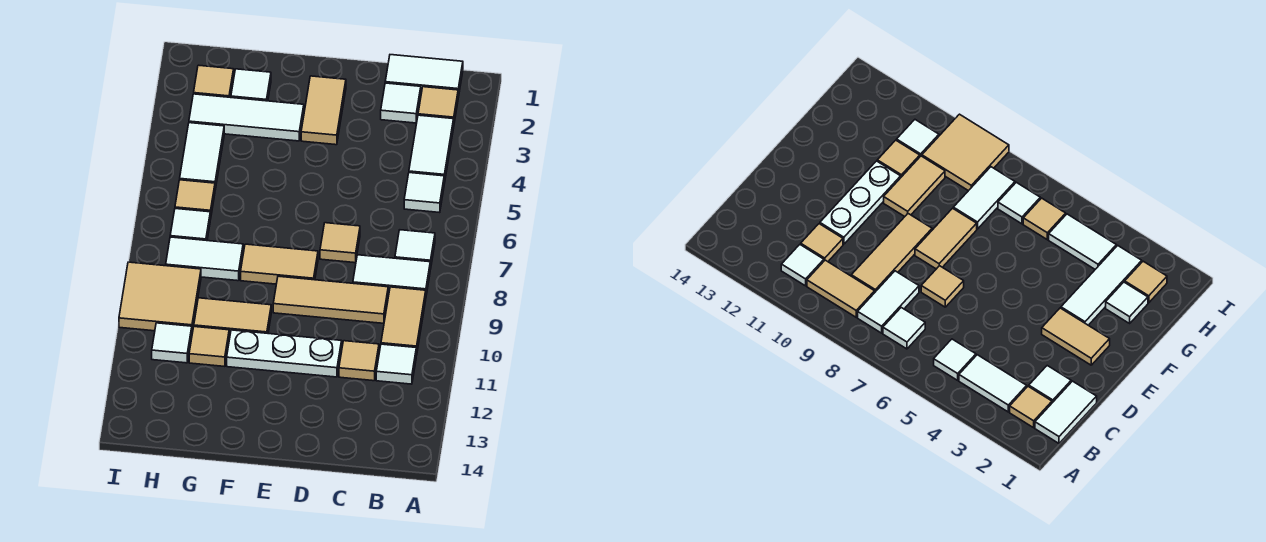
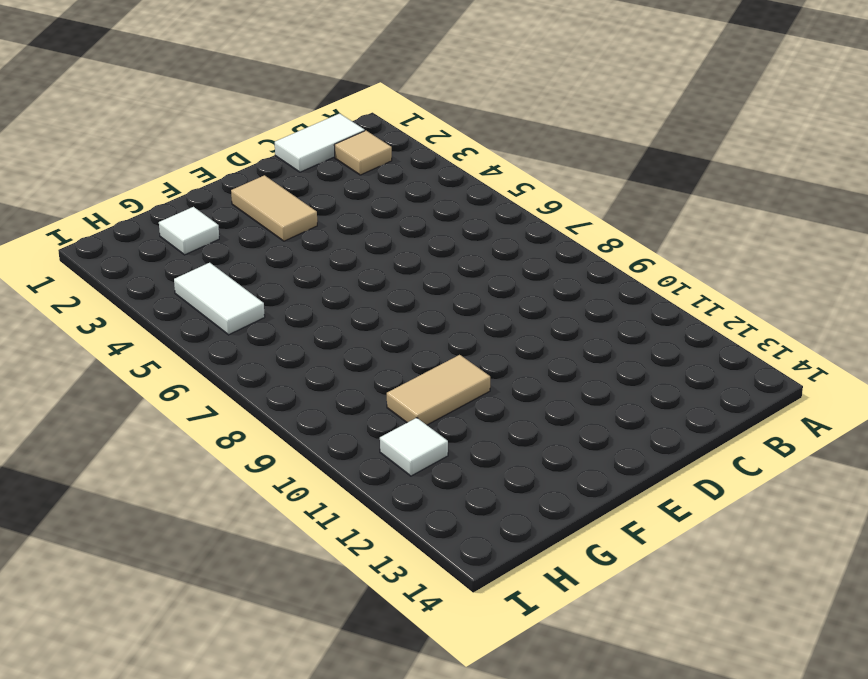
none -> white tile B3:B4 level 1
none -> white tile B5 level 1
none -> white tile B7 level 1

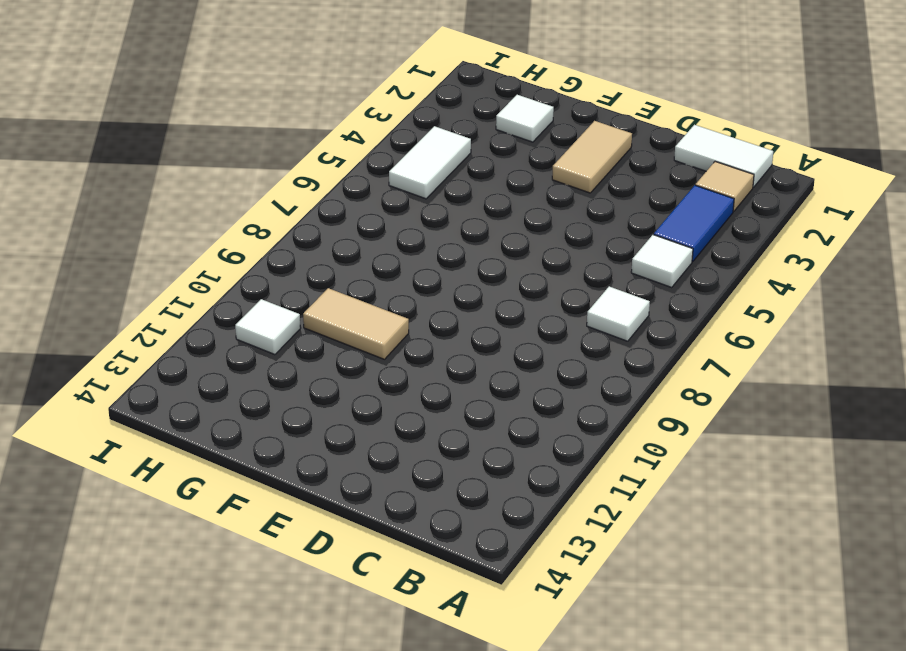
blue tile B3:B4 level 1 -> white tile B3:B4 level 1
none -> white tile B8:C8 level 1
none -> tan tile B9:B10 level 1
none -> white tile B11 level 1

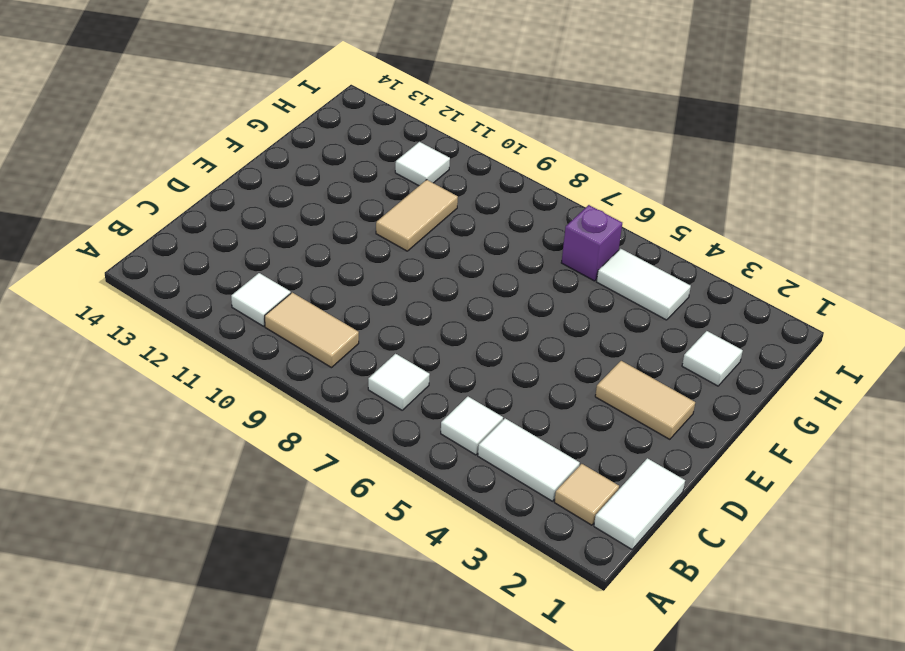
purple brick H6 level 1 -> tan tile H6 level 1
none -> white tile B8:C8 level 1
none -> white tile C2 level 1
none -> tan tile C9:E9 level 1

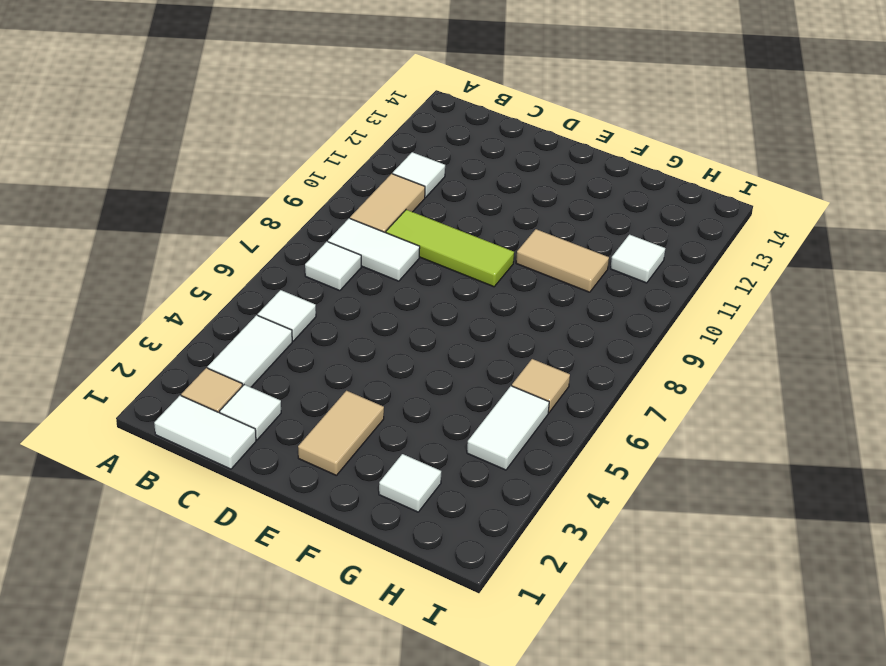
lime tile C9:E9 level 1 -> tan tile C9:E9 level 1
none -> tan tile C11 level 1
none -> tan tile D7 level 1
none -> white plate D11:F11 level 1

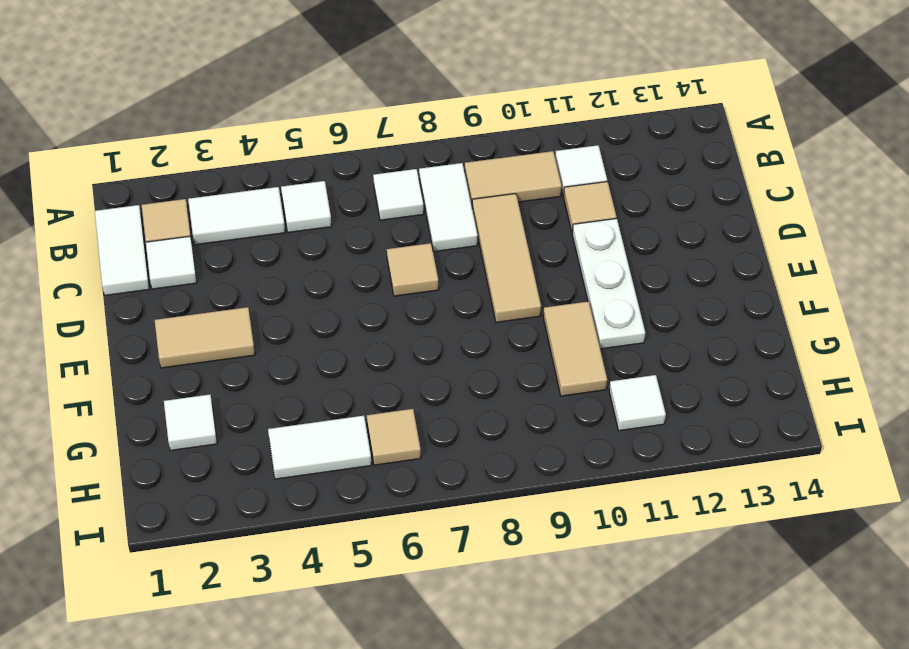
none -> tan tile E8:F8 level 1
none -> white tile F3:H3 level 1
none -> white tile G8:H8 level 1

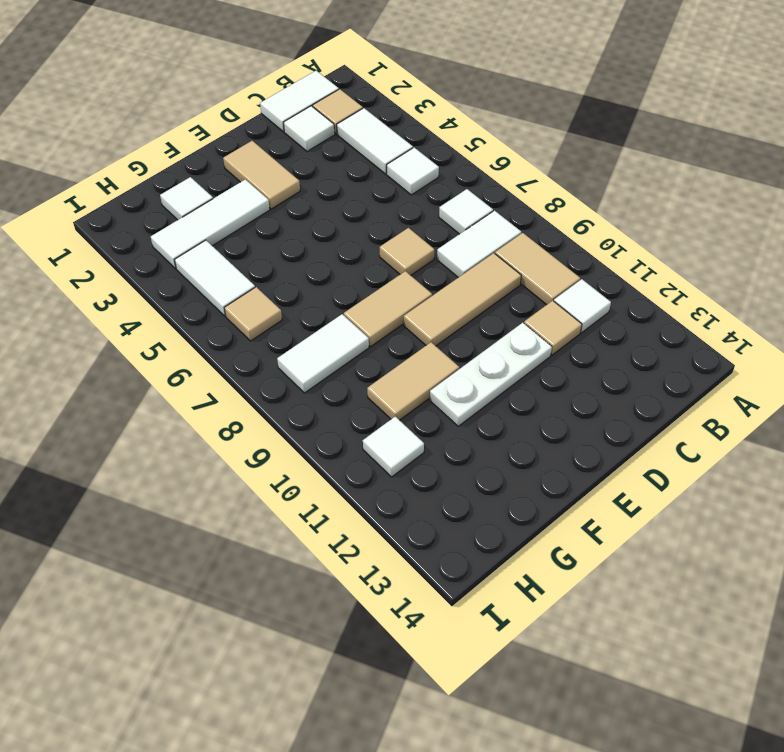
none -> tan tile G11 level 1
none -> tan tile H2 level 1
none -> white tile H7 level 1

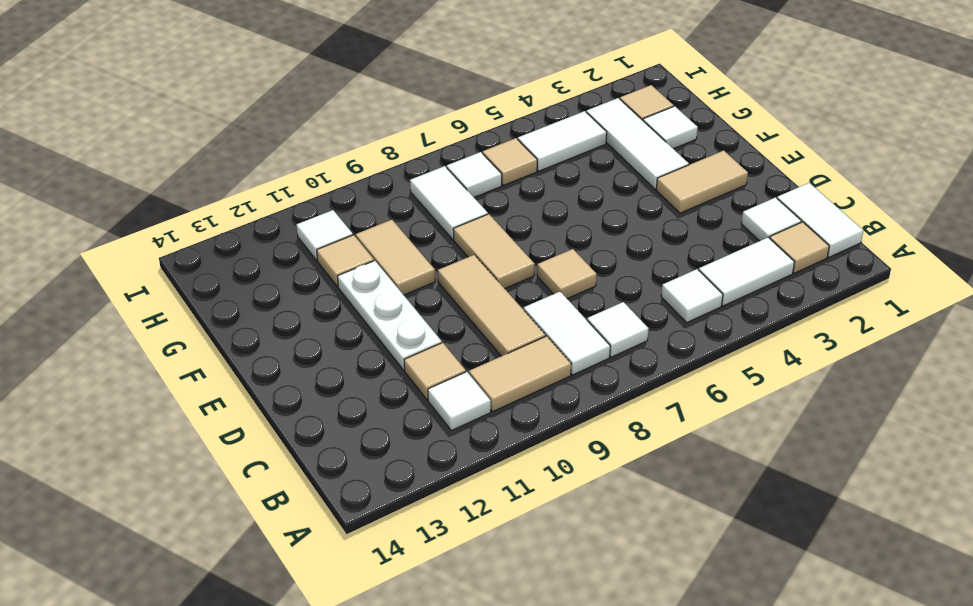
none -> tan tile H9:I10 level 1

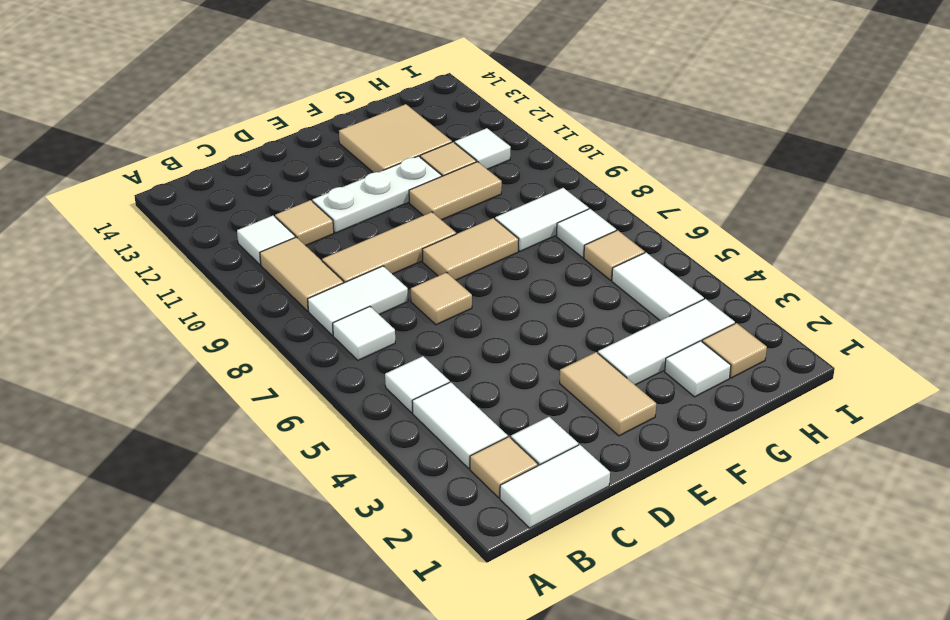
tan tile F12:G13 level 1 -> tan tile H9:I10 level 1

